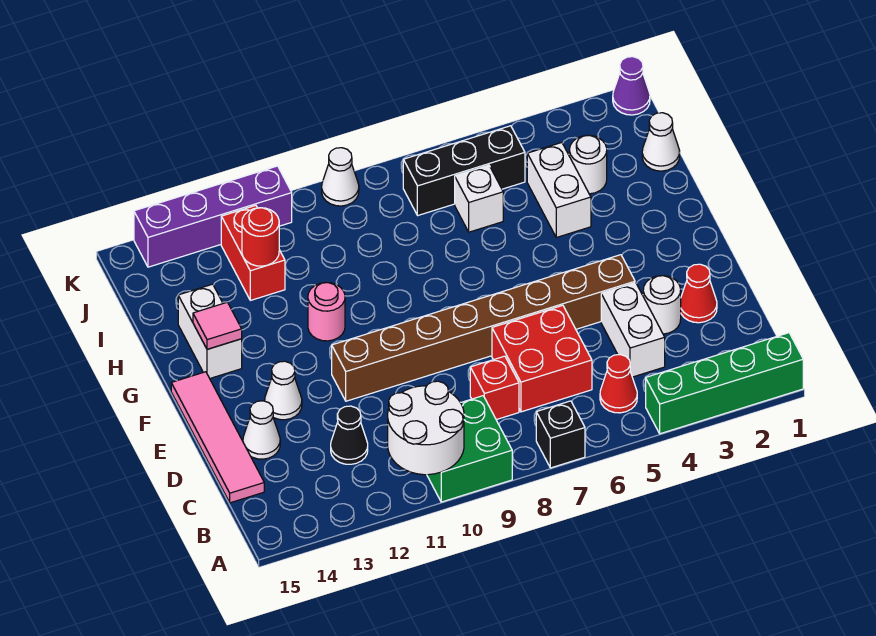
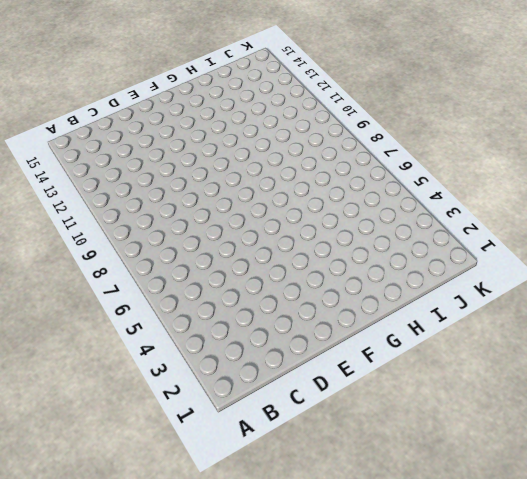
none -> green brick A1:A4 level 1
none -> black brick A7 level 1
none -> green brick A9:B10 level 1

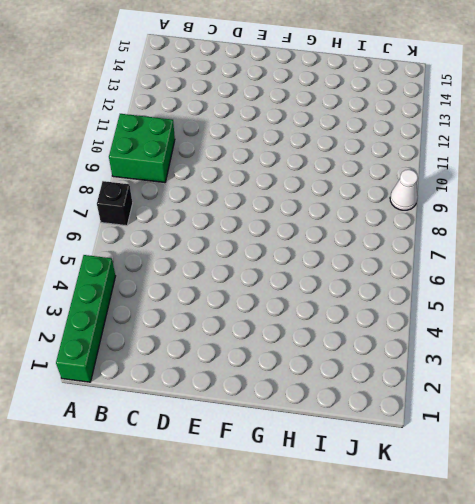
none -> red cone B5 level 1
none -> white brick C4:D4 level 1
none -> red brick C6:D7 level 1

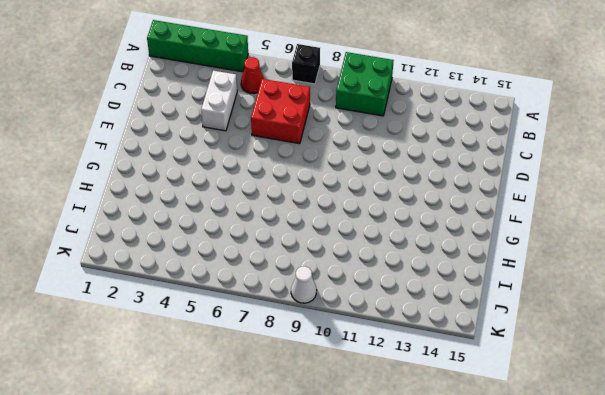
none -> red brick C8 level 1
none -> black cone C12 level 1
none -> pink tile C15:F15 level 1

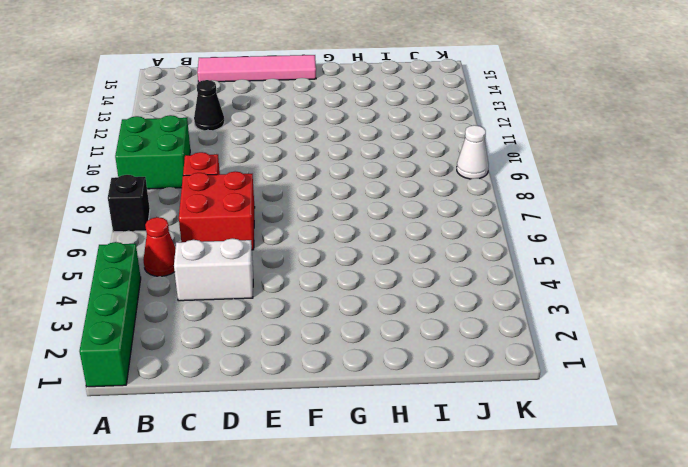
none -> red cone D2 level 1
none -> white round brick D3 level 1
none -> white cone D14 level 1

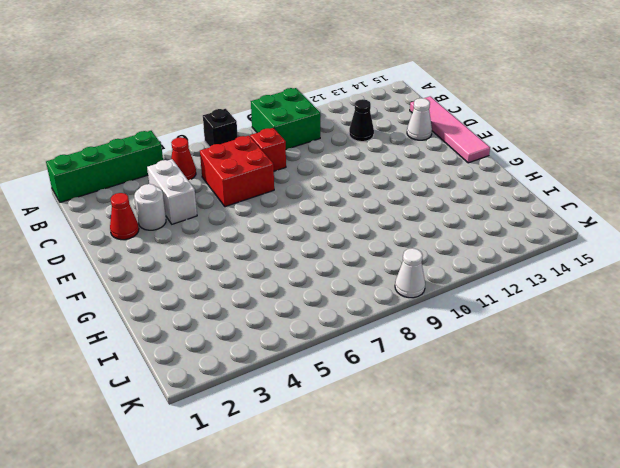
none -> brown brick E4:E11 level 1
none -> white cone E13 level 1
none -> pink round brick G11 level 1

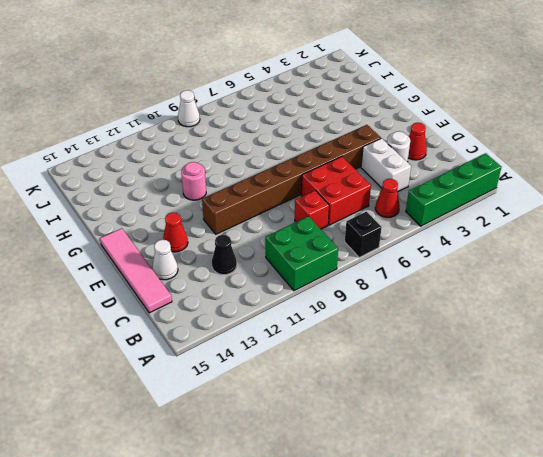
red cone E13 level 1 -> white cone E13 level 1
none -> white brick G14:H14 level 1
none -> white brick H4:I4 level 1
none -> white cone I1 level 1

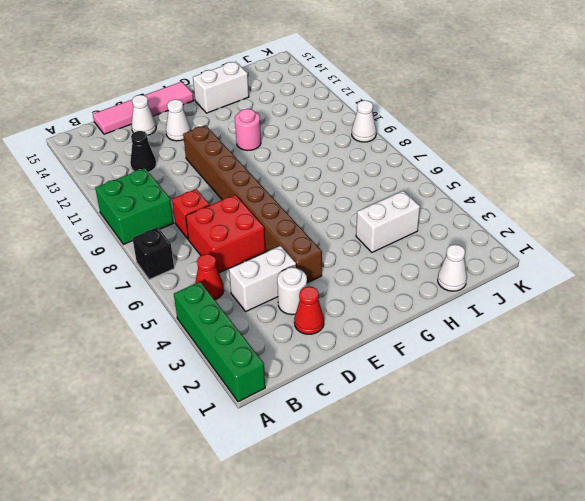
none -> white round brick I3 level 1
none -> white brick I6 level 1
none -> red brick I12:J12 level 1

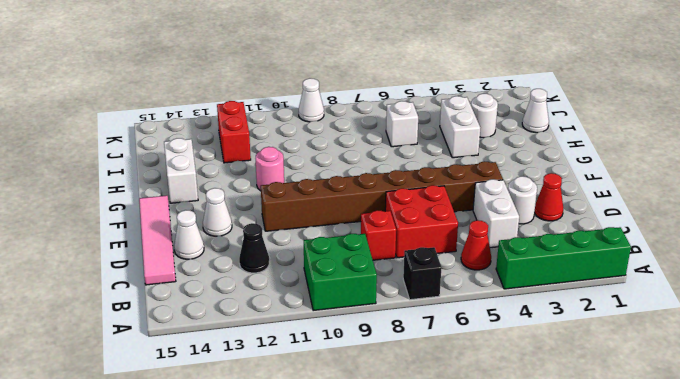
none -> black brick J5:J7 level 1
none -> purple cone K1 level 1
none -> purple brick K11:K14 level 1

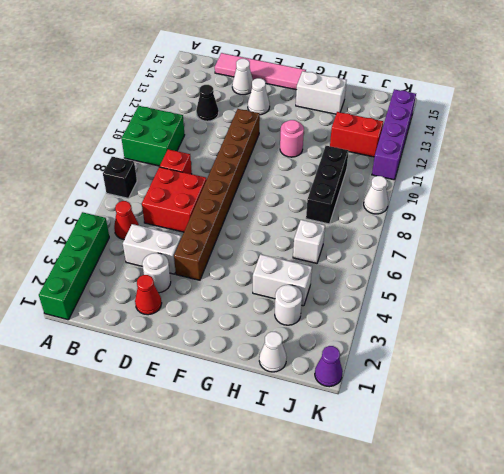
black brick I8:I10 level 1 -> black brick J5:J7 level 1
none -> white round brick A10:B11 level 2
none -> pink tile G14 level 2
none -> red round brick I12 level 2

